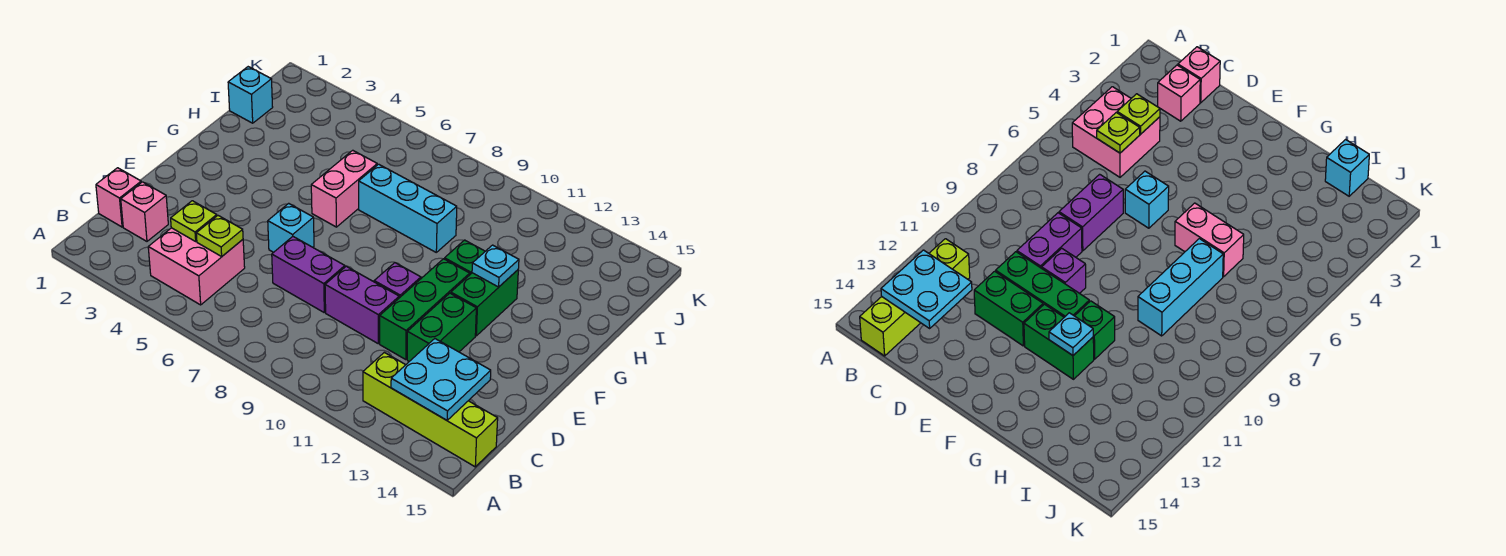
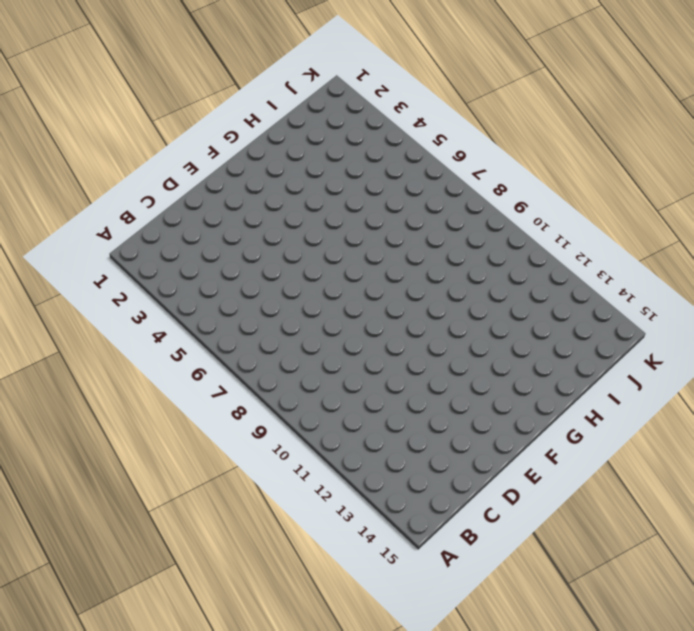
none -> pink brick B4:C5 level 1
none -> lime brick B12:B15 level 1
none -> pink brick C1 level 1

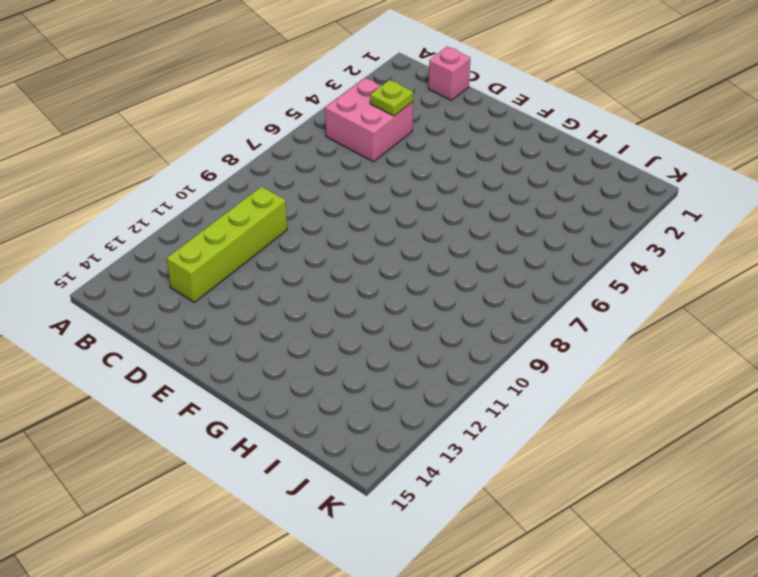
lime brick C10:C13 level 1 -> lime brick B12:B15 level 1
none -> pink brick C2 level 1
none -> purple brick D7:D8 level 1
none -> purple brick D9:D10 level 1

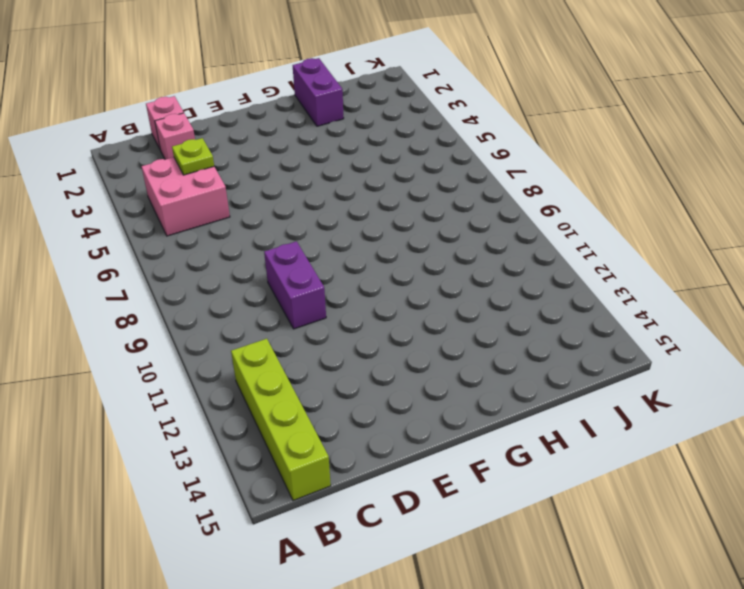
purple brick H1:H2 level 1 -> purple brick D7:D8 level 1
none -> green brick D11:F11 level 1
none -> green brick D12:E12 level 1
none -> cyan brick E6 level 1

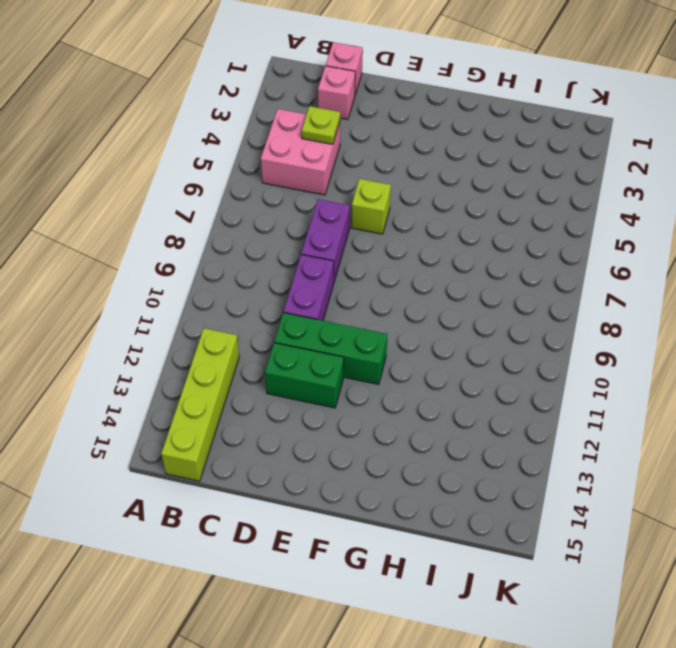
lime brick E6 level 1 -> cyan brick E6 level 1
none -> purple brick E10 level 1
none -> green brick F12:G12 level 1
none -> pink brick G6:H6 level 1

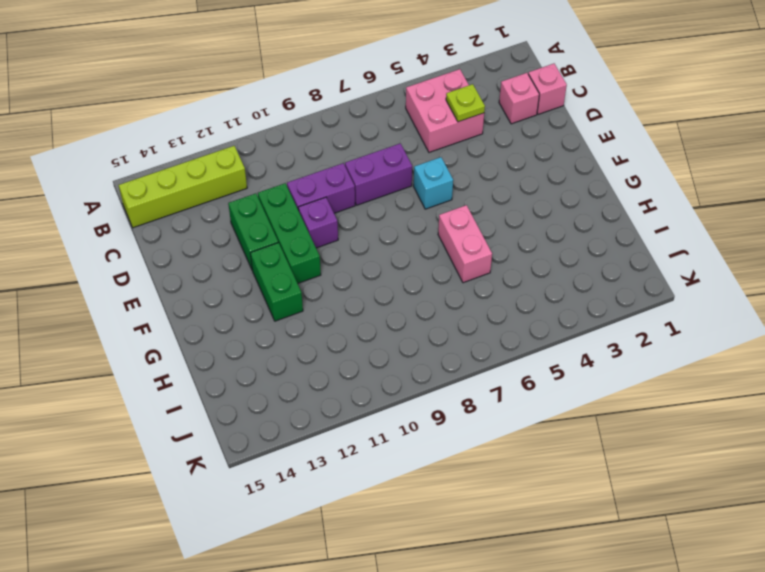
none -> green brick G11 level 1
none -> cyan brick H7:H9 level 1
none -> cyan brick I1 level 1

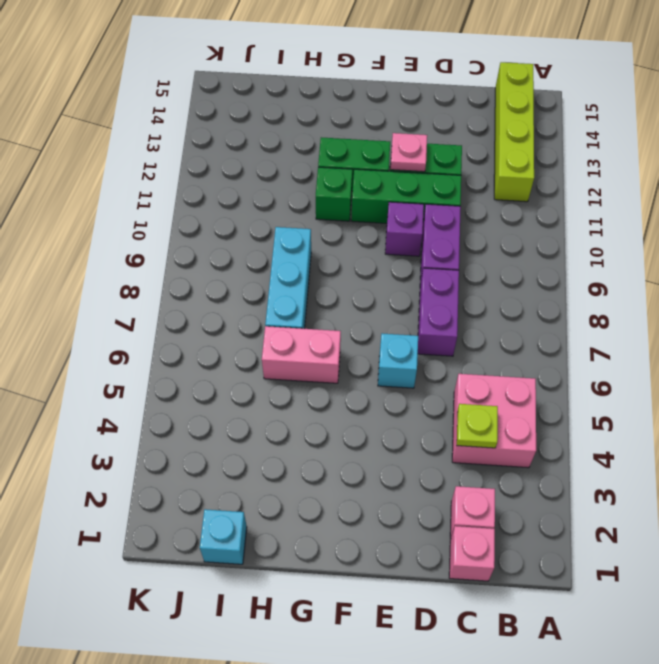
pink plate E12 level 2 -> none
none -> cyan plate B13:C14 level 2
none -> lime plate C5 level 2
none -> cyan plate G12 level 2

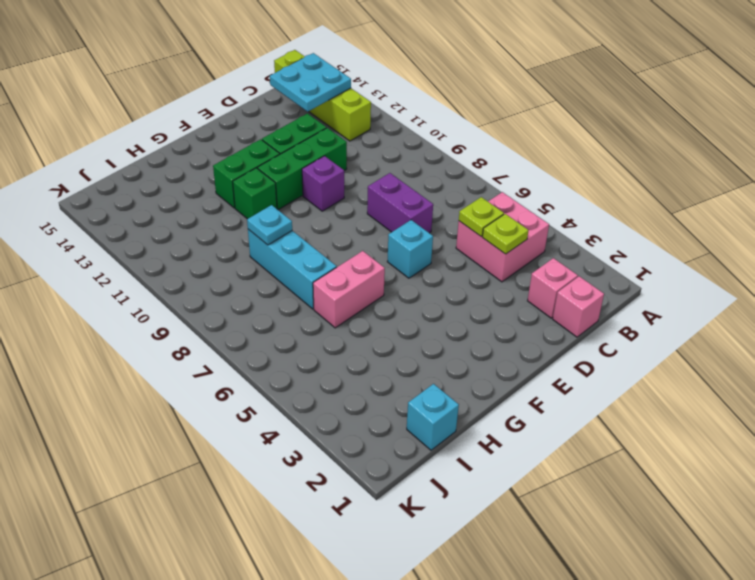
cyan plate H9 level 2 -> cyan plate G12 level 2
none -> purple brick D9:D10 level 1

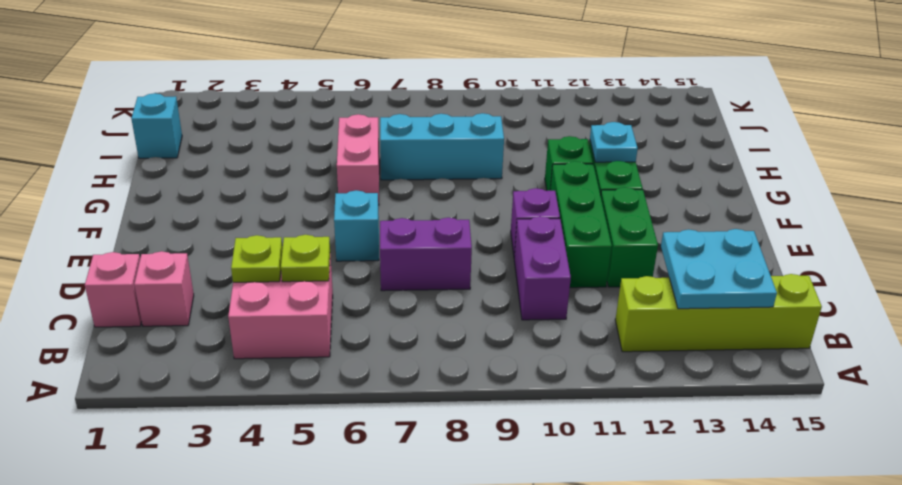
purple brick C10:D10 level 1 -> purple brick D9:D10 level 1

